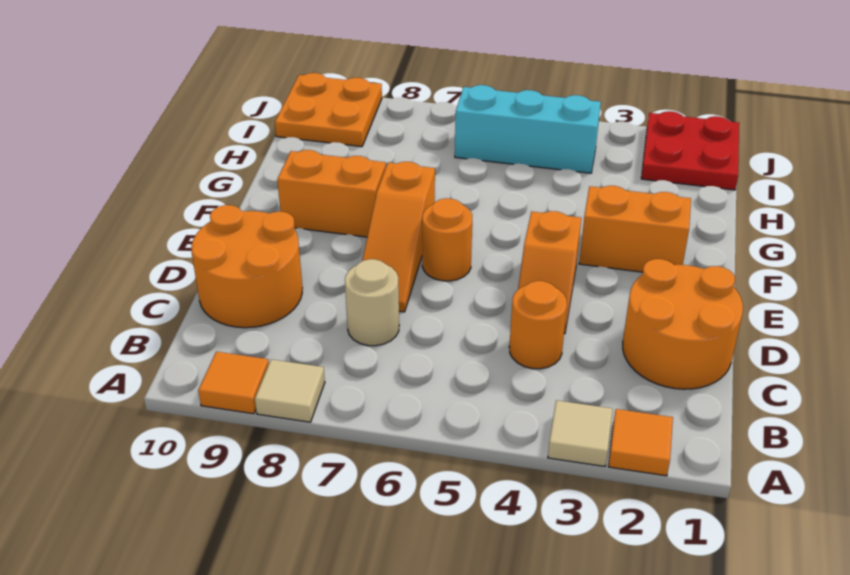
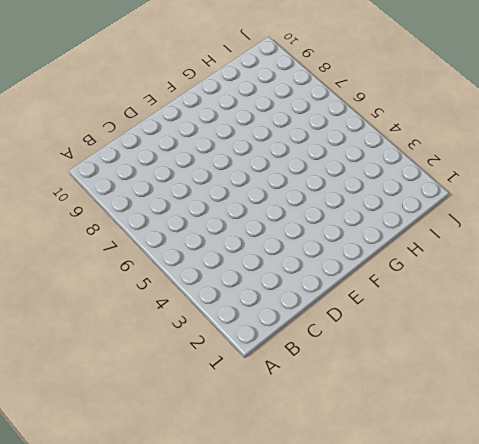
none -> orange tile A2 level 1
none -> tan tile A3 level 1
none -> tan tile A8 level 1

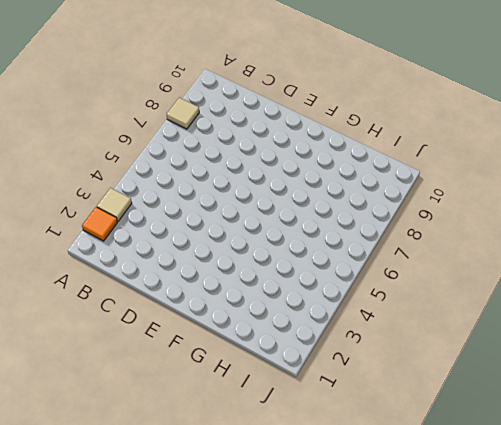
none -> orange tile A9 level 1
none -> orange round brick C1:D2 level 1
none -> orange round brick C4 level 1

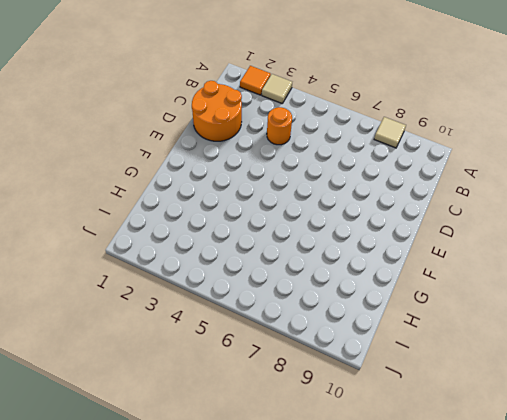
none -> orange tile A9 level 1
none -> tan round brick C7 level 1
none -> orange round brick C9:D10 level 1

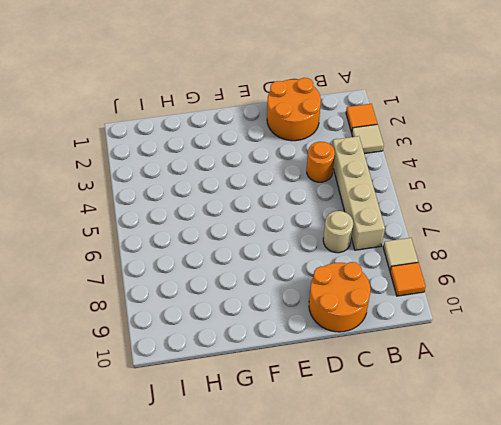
tan brick B4:B7 level 1 -> none
none -> orange slope D4:E4 level 1 top E
none -> orange slope D7:F7 level 1 top F
none -> orange round brick E6 level 1

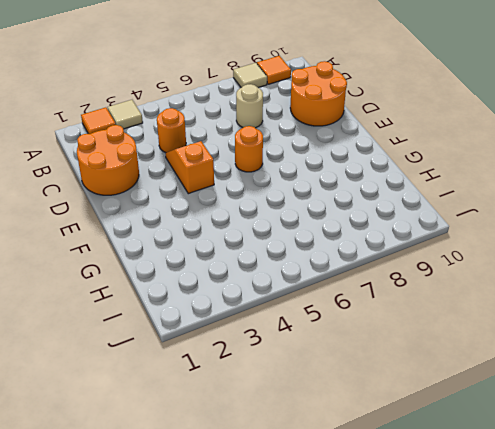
none -> orange slope D7:F7 level 1 top F
none -> orange brick F2:F3 level 1
none -> orange brick F8:F9 level 1

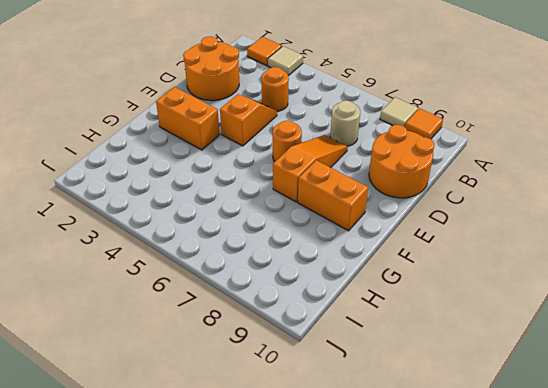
none -> red plate I1:J2 level 1
none -> cyan brick I4:I6 level 1
none -> orange plate I9:J10 level 1

